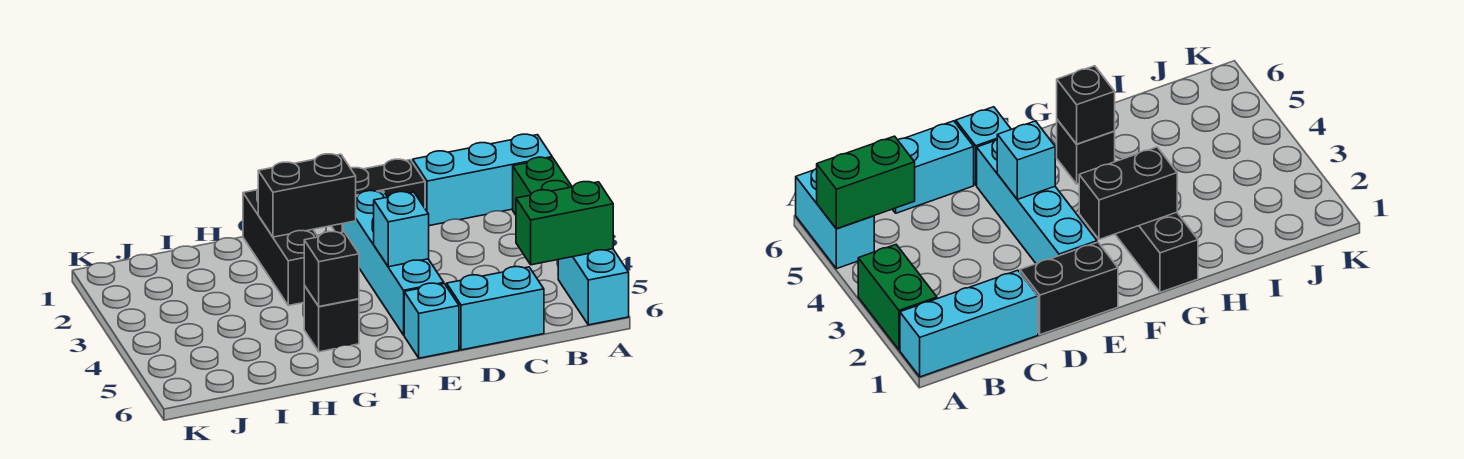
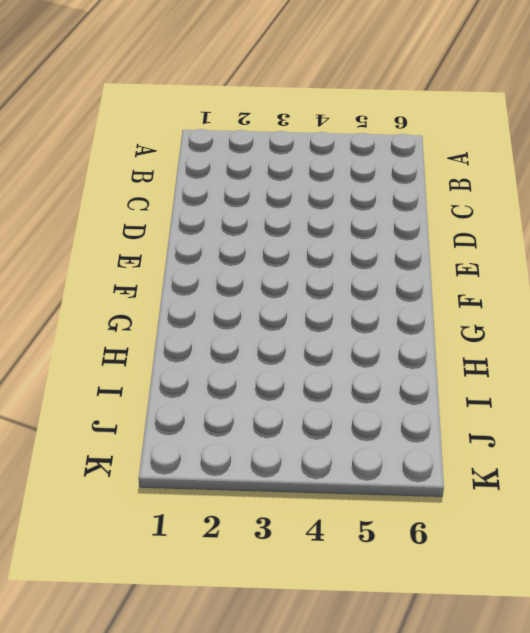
none -> cyan brick A1:C1 level 1
none -> green brick A2:A3 level 1
none -> cyan brick A5:A6 level 1

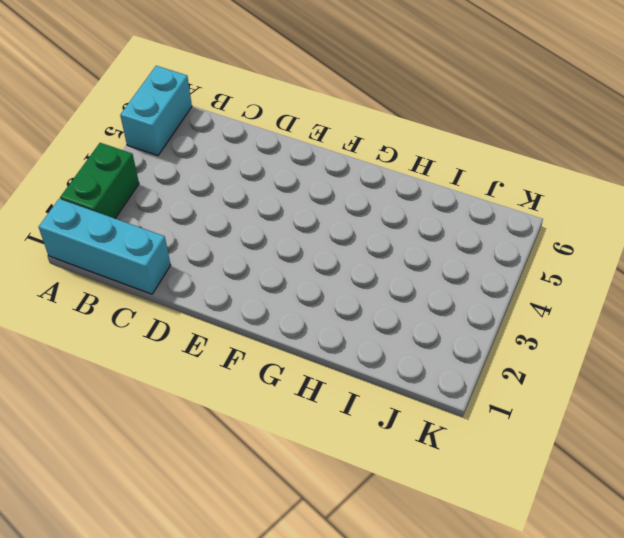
none -> cyan brick C6:D6 level 1
none -> black brick D1:E1 level 1
none -> cyan brick E2:E5 level 1

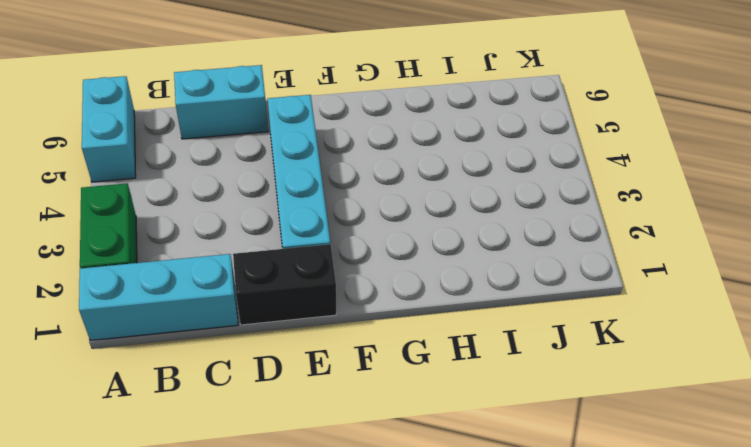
none -> cyan brick E6 level 1
none -> black brick G1:G3 level 1
none -> black brick G5 level 1

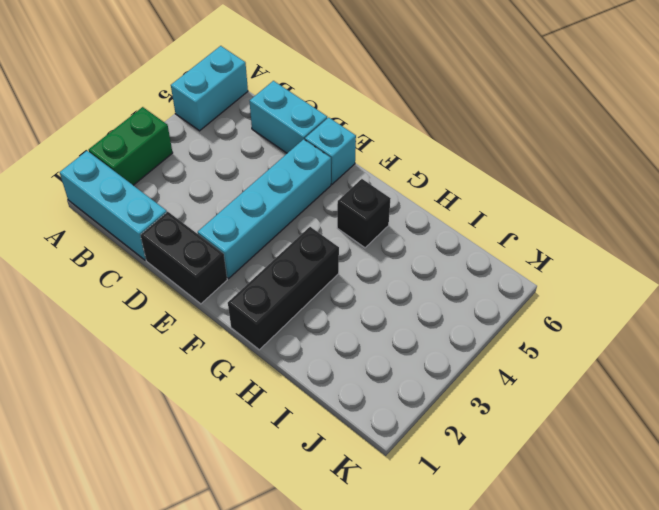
none -> green brick A5:B5 level 2
none -> cyan brick E4 level 2
none -> black brick F2:G2 level 2

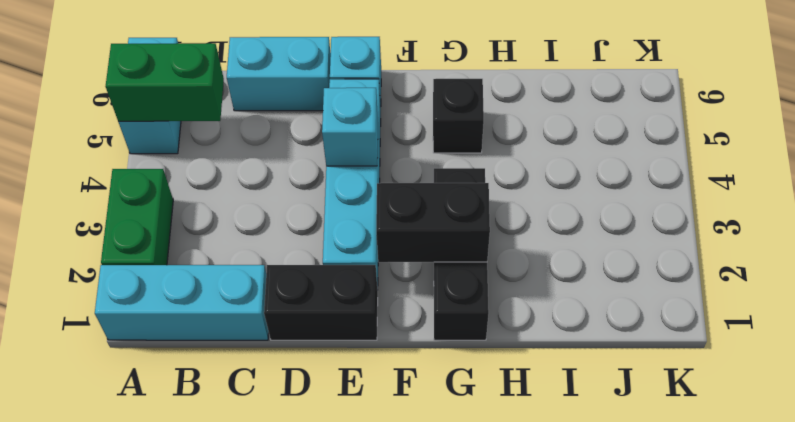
none -> black brick G5 level 2

